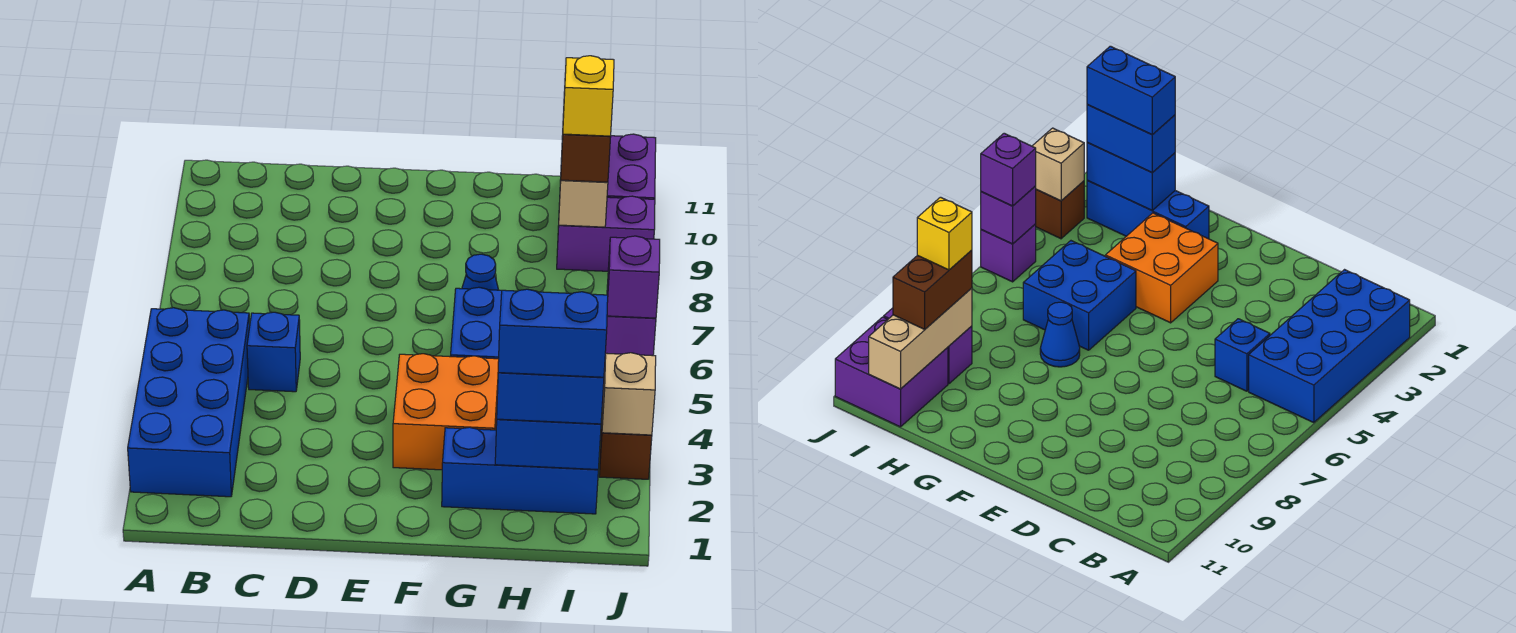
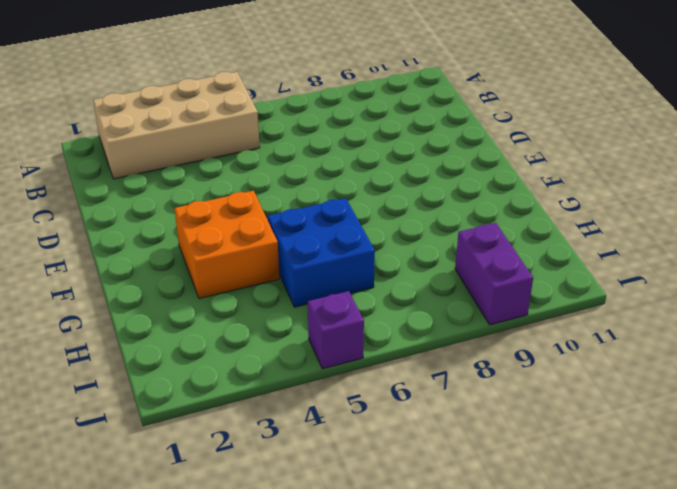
tan brick A2:B5 level 1 -> blue brick A2:B5 level 1
none -> blue brick C5 level 1
none -> blue brick G2:I2 level 1
none -> blue cone G7 level 1

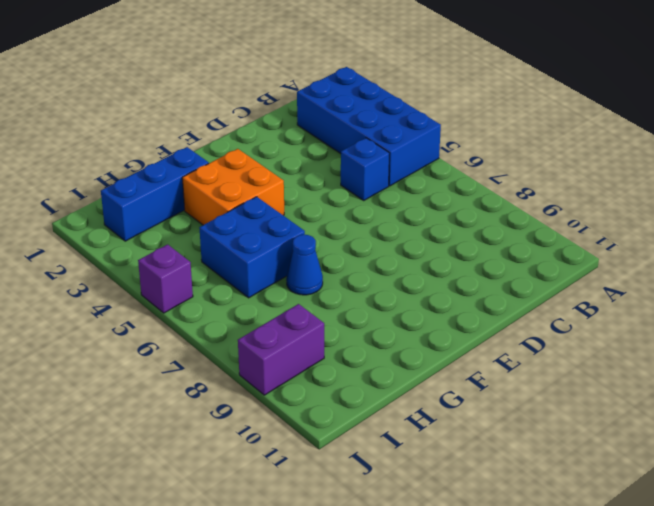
none -> purple brick I10:J11 level 1
none -> brown brick J3 level 1
none -> blue brick H2:I2 level 2

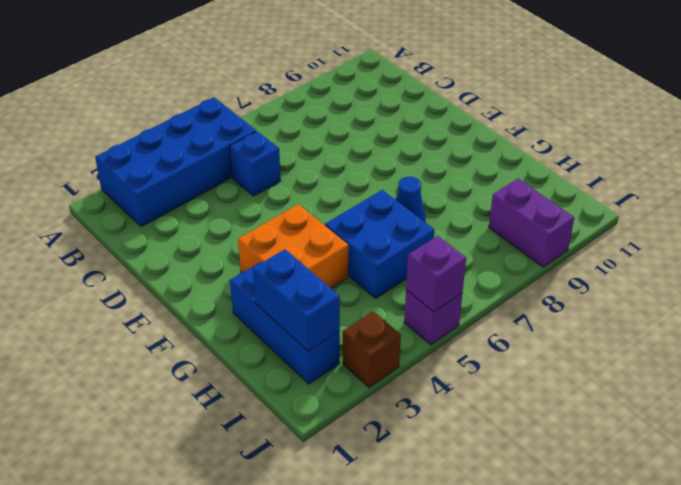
none -> purple brick I10:J11 level 1
none -> tan brick I9:I11 level 2
none -> tan brick J3 level 2

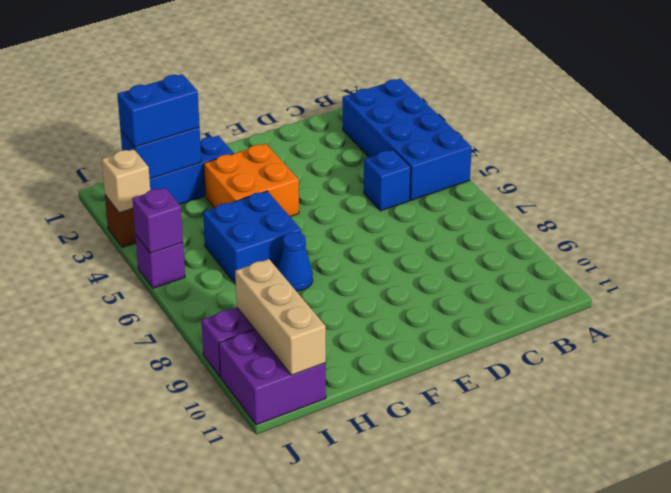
none -> brown brick I9:I10 level 3
none -> purple brick J5 level 3
none -> blue brick H2:I2 level 4

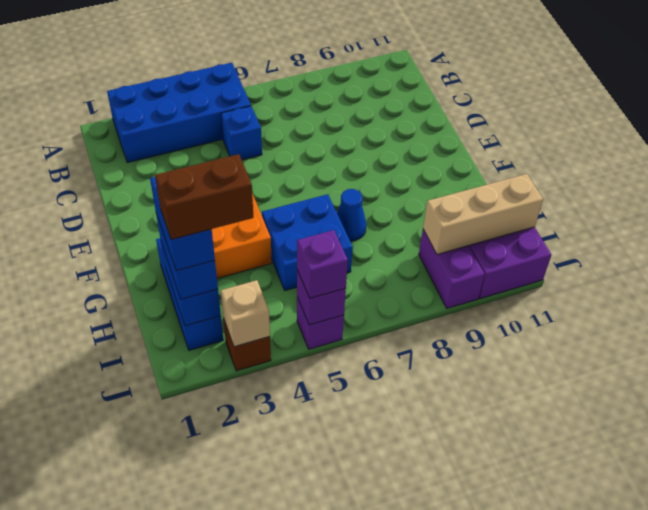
brown brick I2:I3 level 5 -> brown brick I9:I10 level 3
none -> yellow brick I9 level 4

